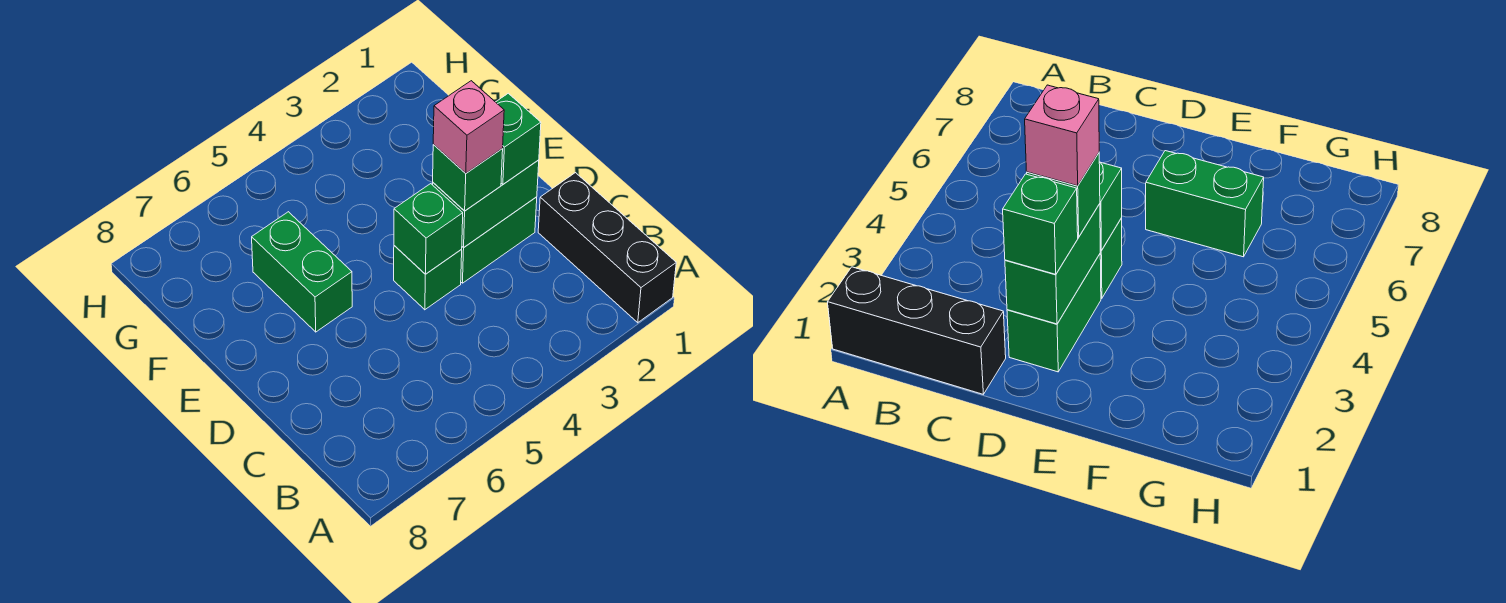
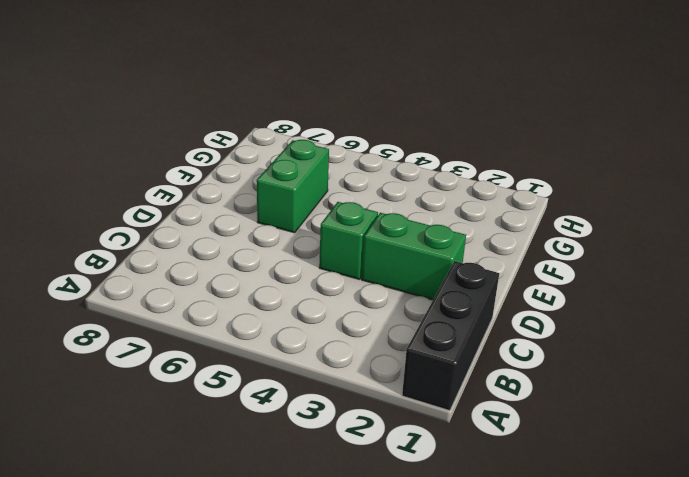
none -> green brick D2:D3 level 2
none -> green brick D4 level 2

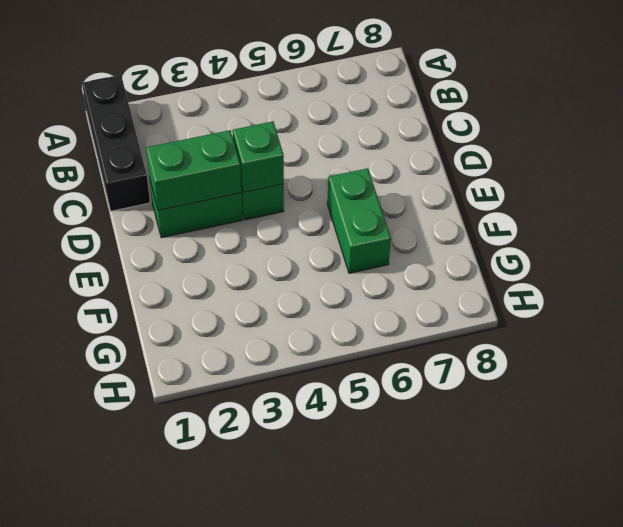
none -> green brick D2 level 3
none -> green brick D3 level 3

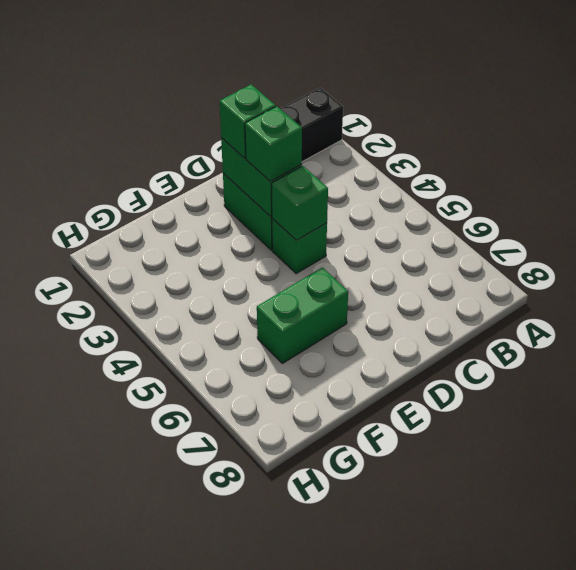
none -> pink brick D3 level 4

